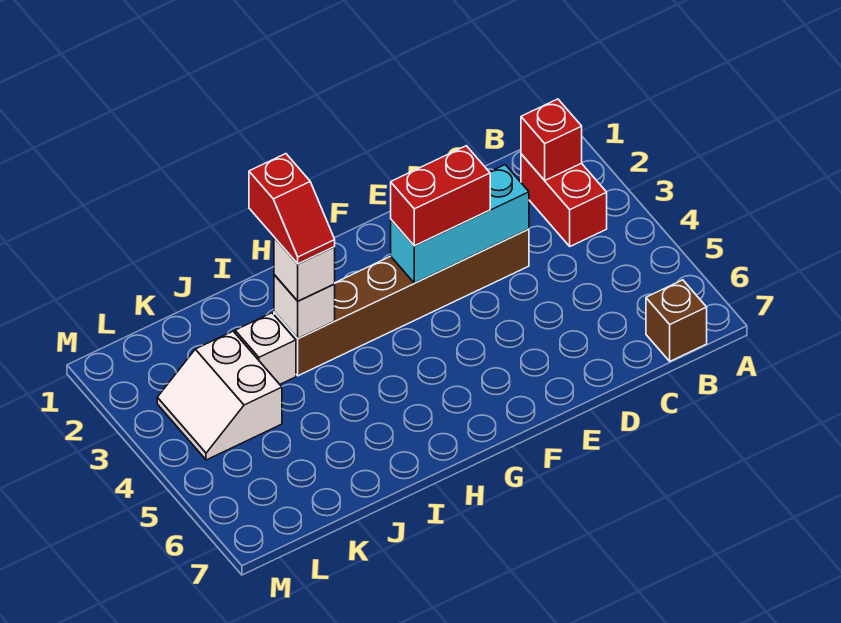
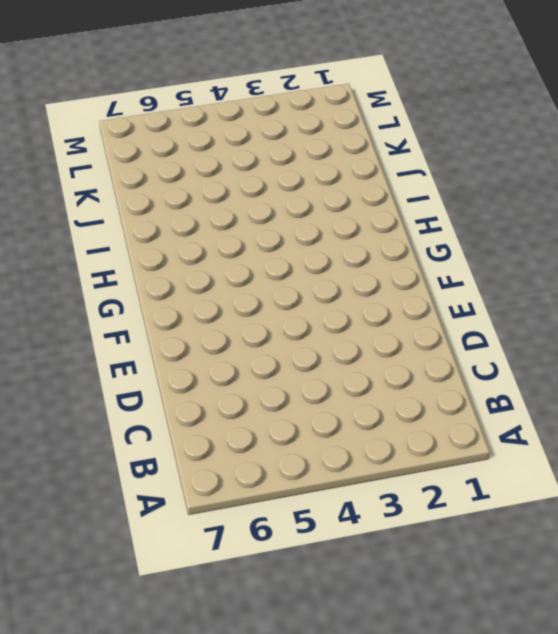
none -> red brick B2:B3 level 1
none -> brown brick B7 level 1

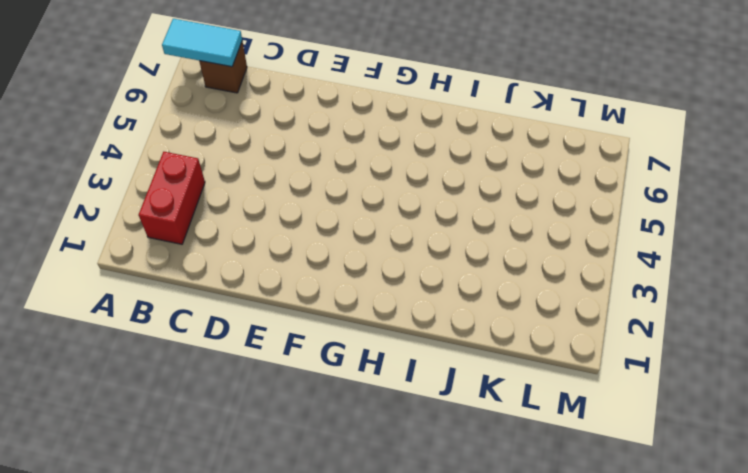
cyan tile A7:B7 level 2 -> none
none -> brown brick D3:I3 level 1
none -> white brick J3 level 1

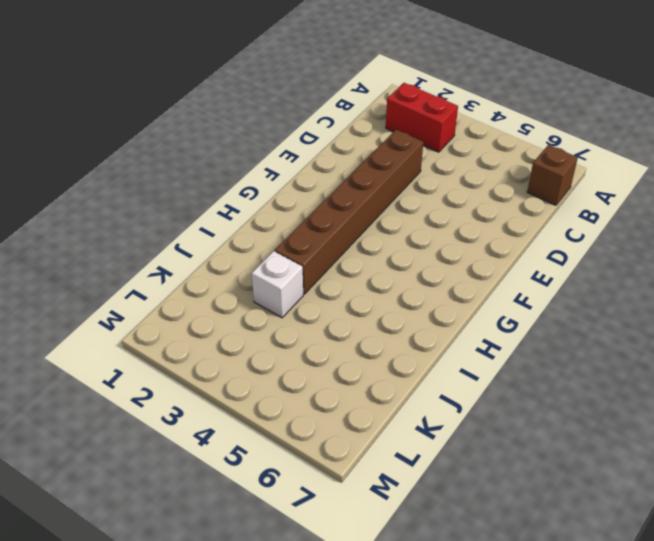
none -> white slope K3:L4 level 1 top K
none -> red brick B2 level 2

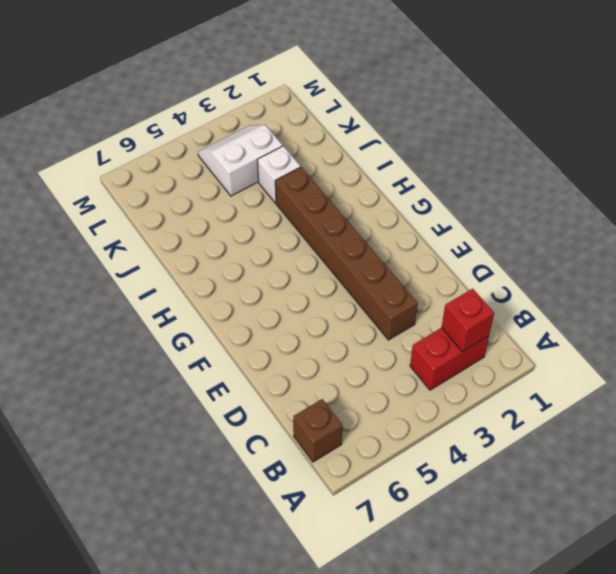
none -> cyan brick D3:F3 level 2
none -> white brick I3 level 2

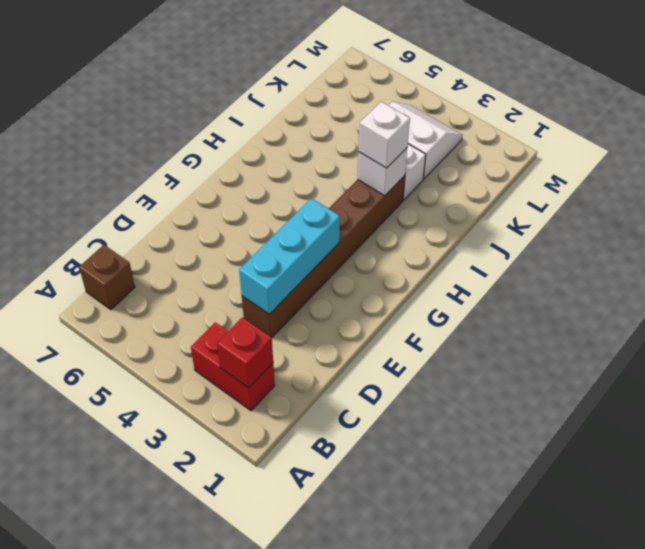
none -> red brick E3:F3 level 3
none -> red slope I2:I3 level 4 top 2

